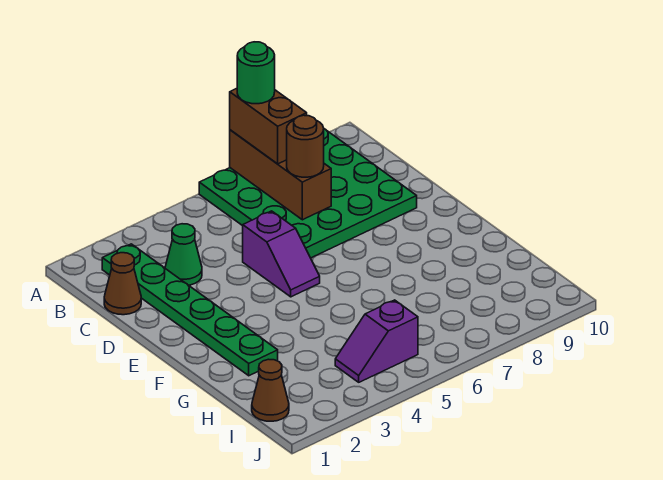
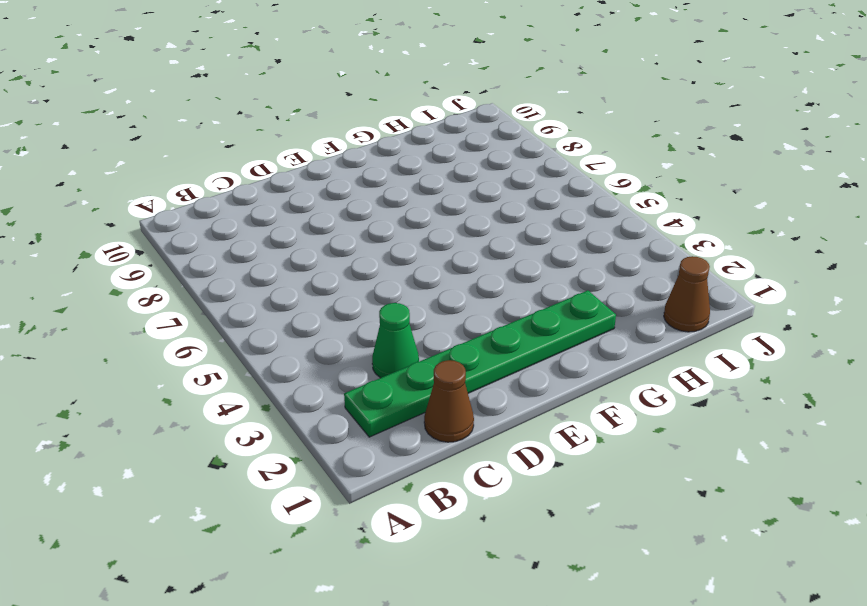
none -> green plate A6:D9 level 1
none -> purple slope D5:E5 level 1 top D

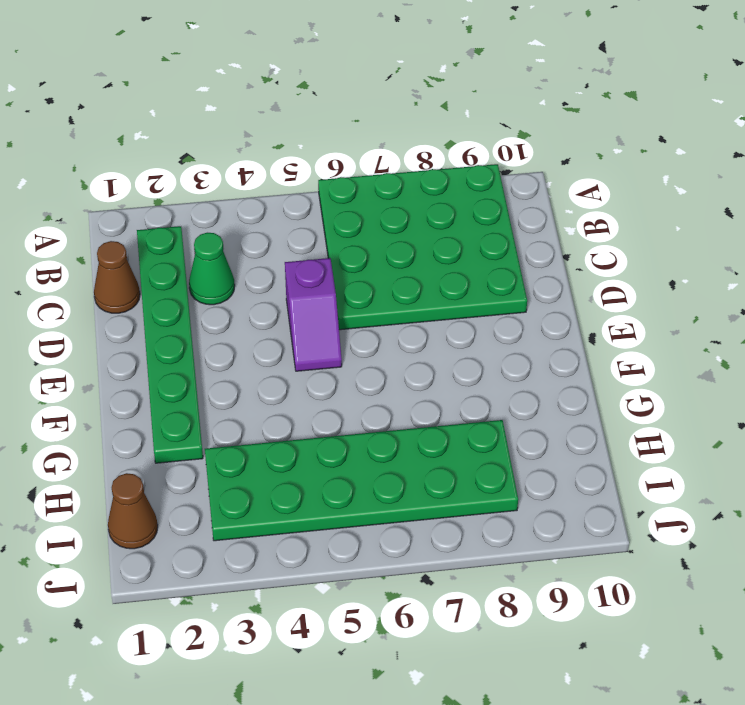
green plate H3:I8 level 1 -> purple slope I4:I5 level 1 top 5
none -> brown brick A7:C7 level 2
none -> brown brick A7:B7 level 3

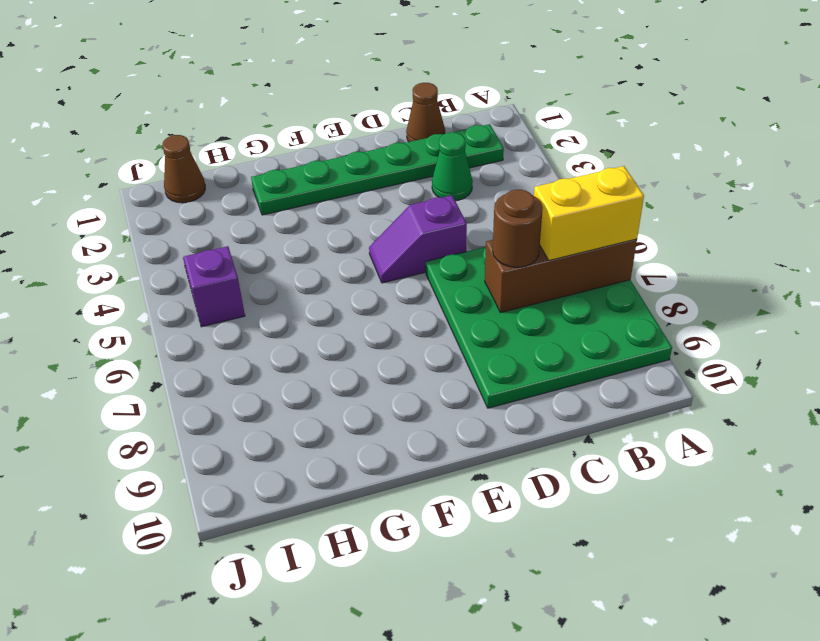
yellow brick A7:B7 level 3 -> brown brick A7:B7 level 3
none -> green round brick A7 level 4

